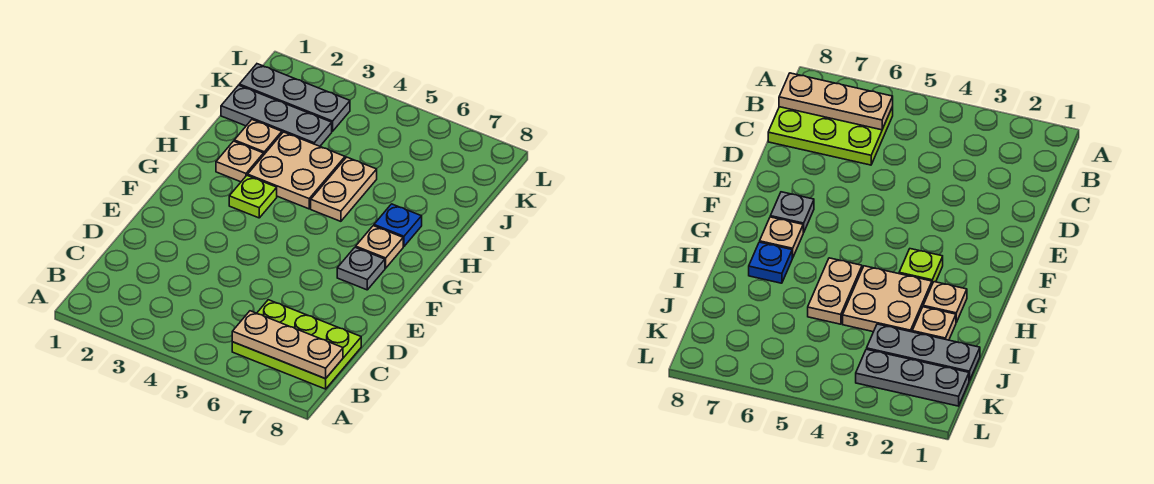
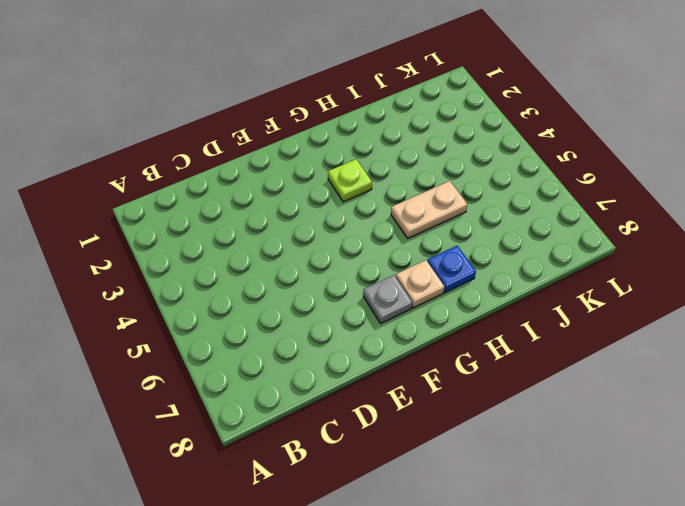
none -> lime plate B6:C8 level 1
none -> tan plate H2 level 1
none -> tan plate H3:I4 level 1

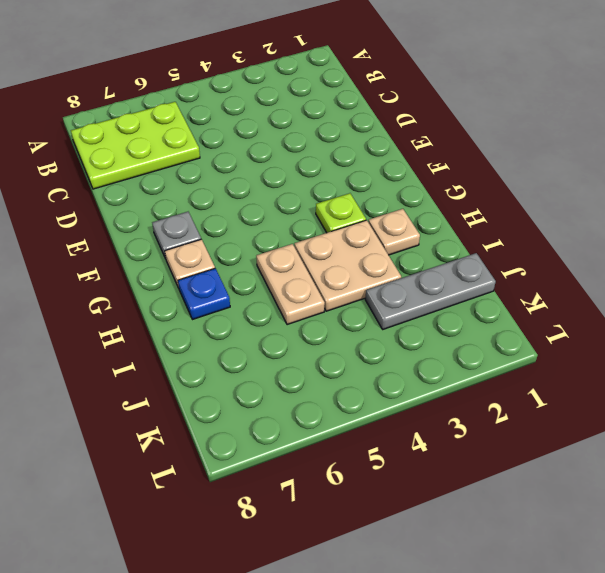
none -> tan plate I2 level 1
none -> grey plate K1:K3 level 1
none -> tan plate B6:B8 level 2

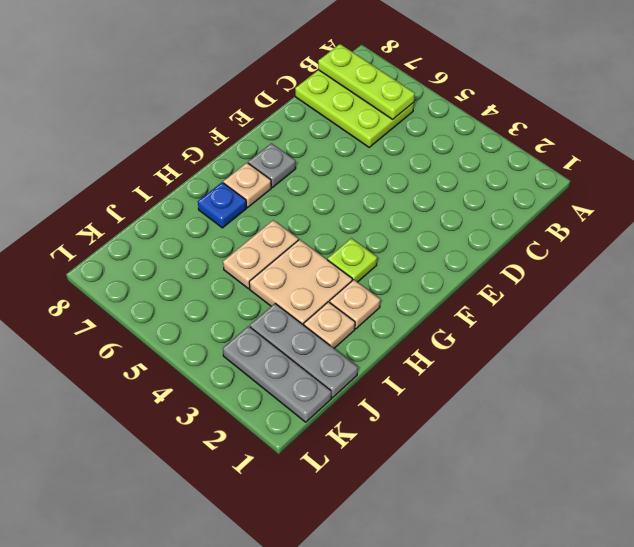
lime plate B6:B8 level 2 -> tan plate B6:B8 level 2

